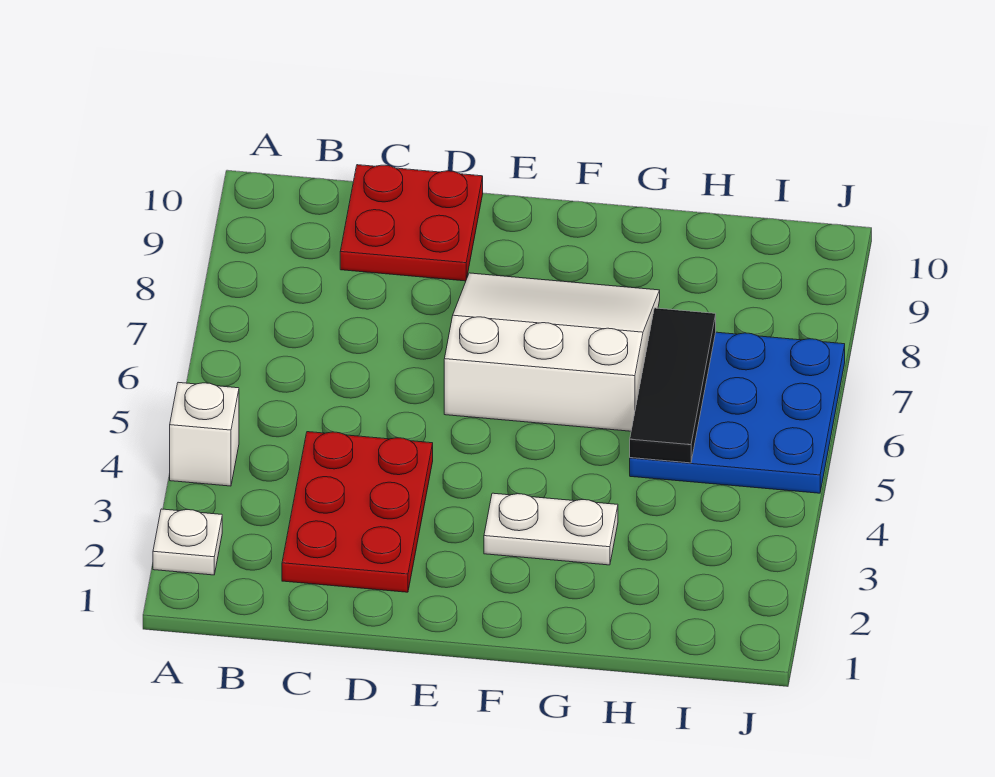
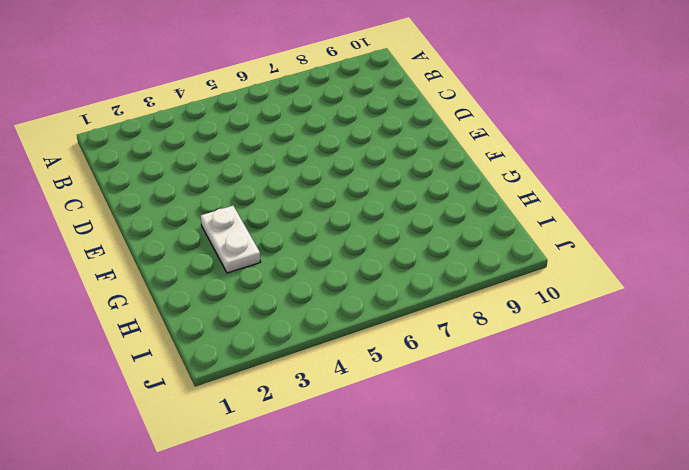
none -> white plate A2 level 1
none -> white brick A4 level 1

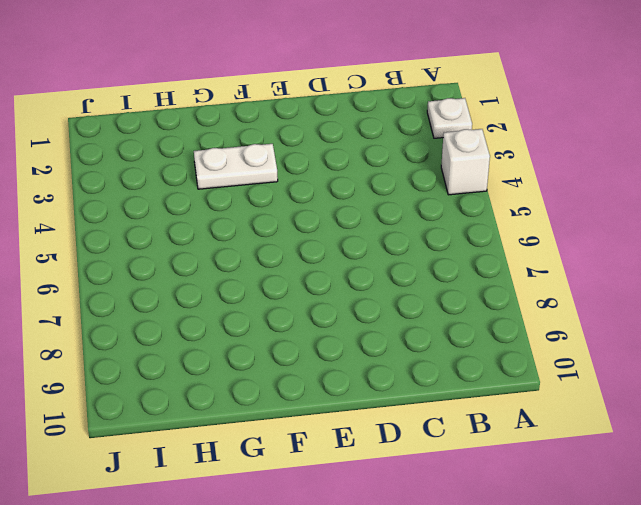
none -> red plate C2:D4 level 1
none -> red plate C9:D10 level 1

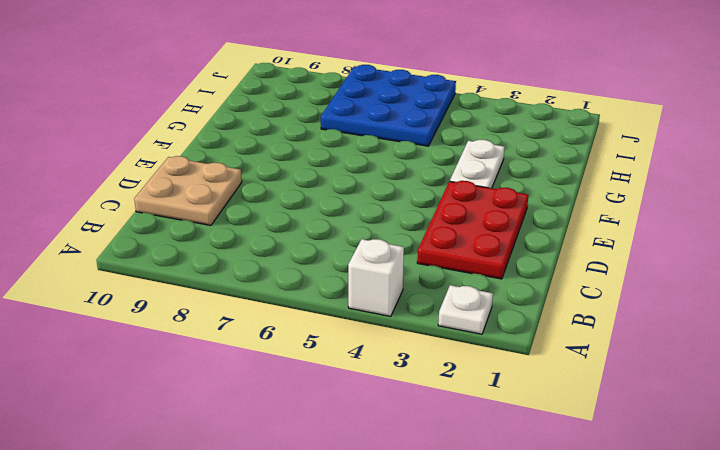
red plate C2:E3 level 1 -> red plate C2:D4 level 1
tan plate C9:D10 level 1 -> red plate C9:D10 level 1
none -> white slope E6:G8 level 1 top 6
none -> black tile H5:H7 level 2

